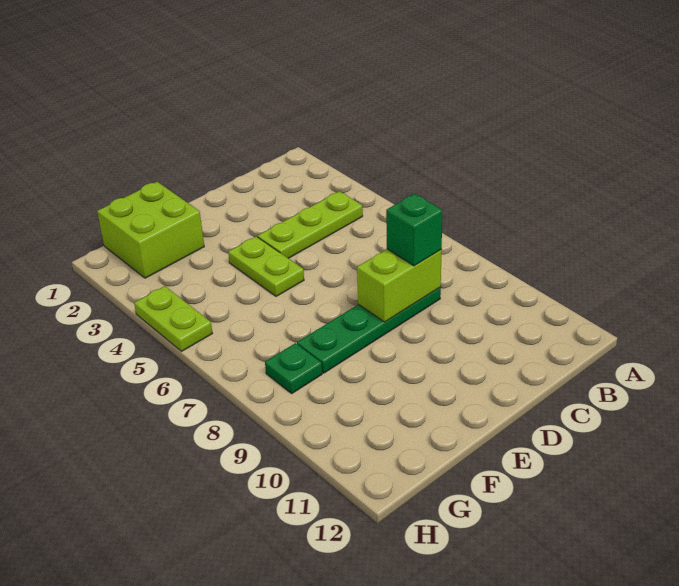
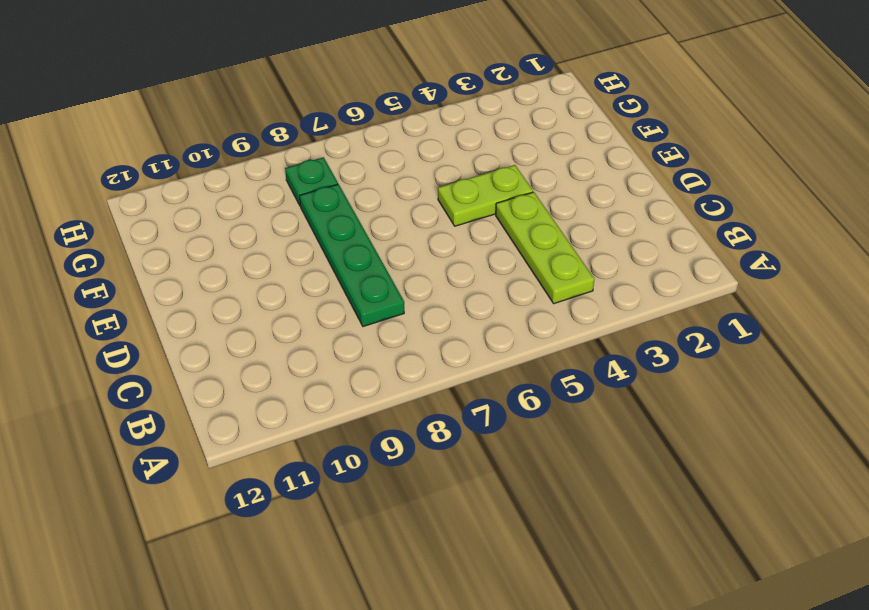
none -> lime brick F1:G2 level 1
none -> lime plate H4:H5 level 1

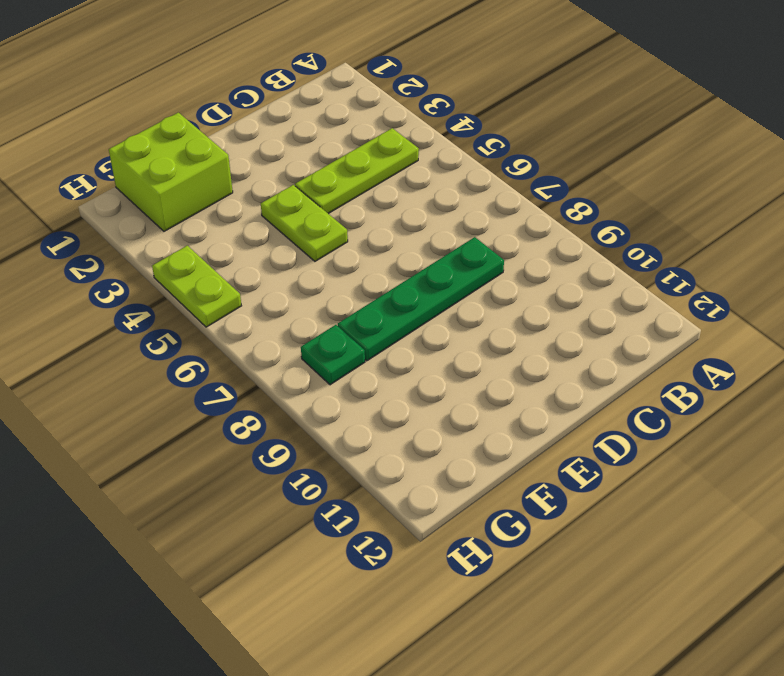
none -> lime brick C8:D8 level 2
none -> green brick C8 level 3

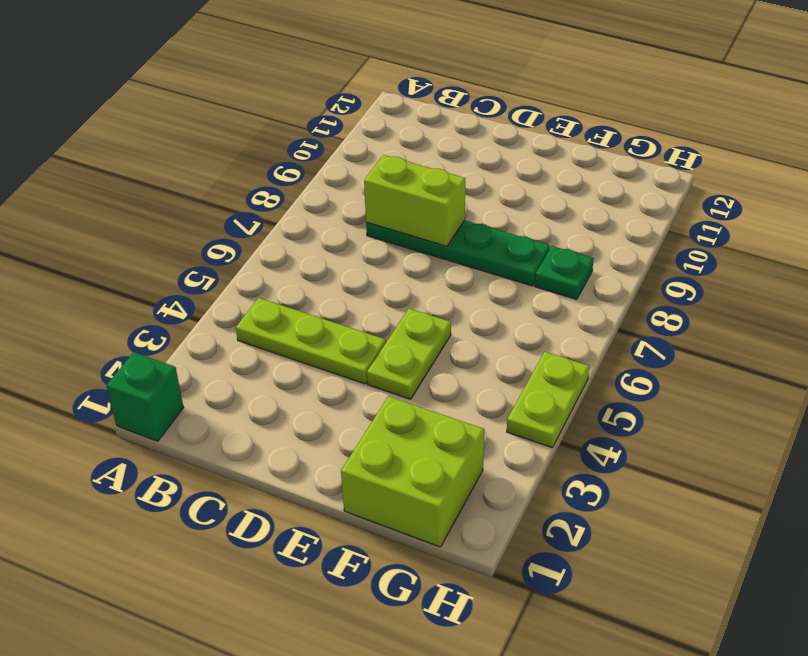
green brick A1 level 1 -> green brick C8 level 3

